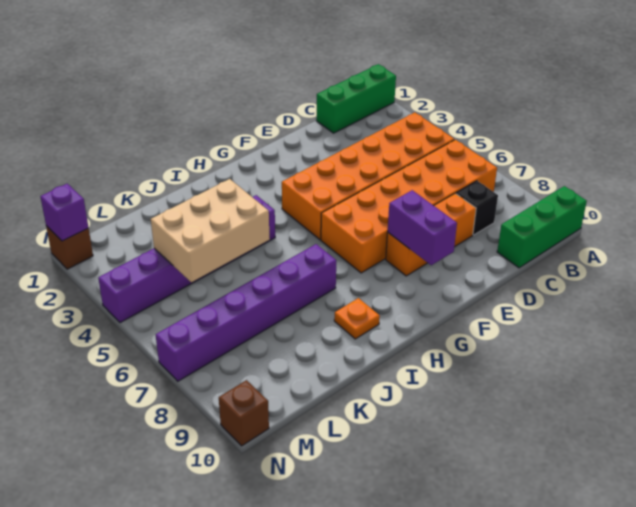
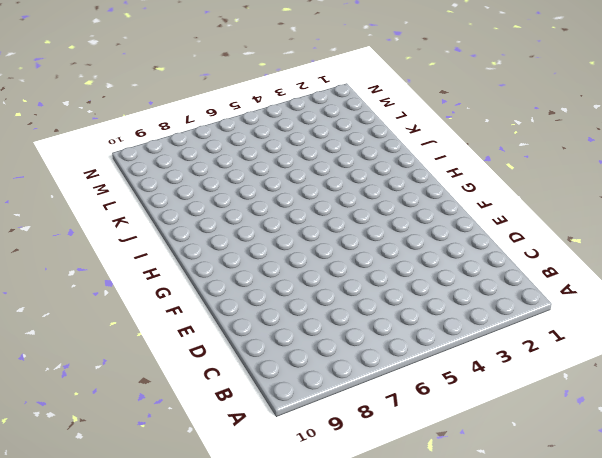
none -> green brick A1:C1 level 1
none -> green brick A10:C10 level 1
none -> orange brick B4:G5 level 1

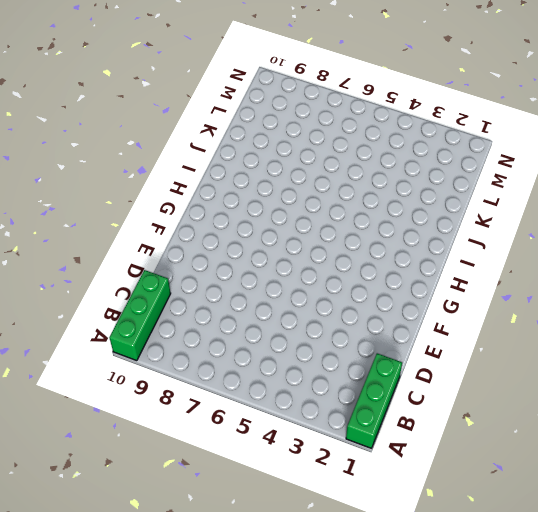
none -> orange brick B4:G5 level 1
none -> orange brick B6:G7 level 1
none -> black brick C8 level 1

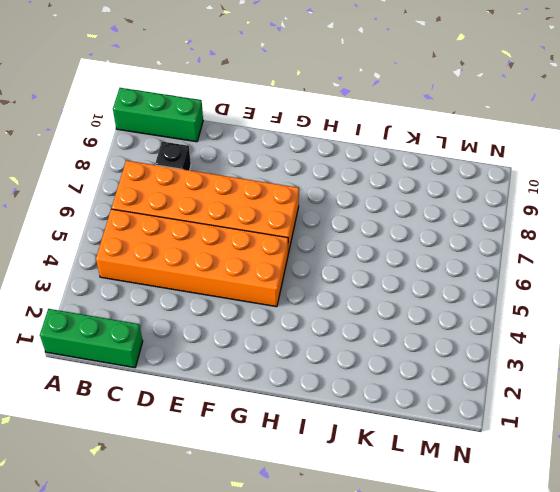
none -> orange brick D8:F8 level 1
none -> purple brick I4:N4 level 1
none -> purple brick I7:N7 level 1

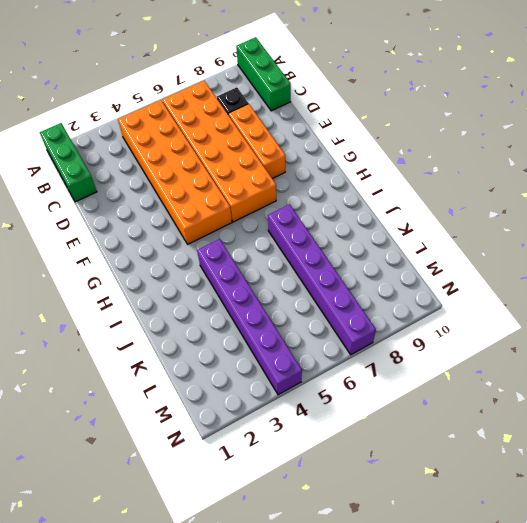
none -> orange plate I9 level 1
none -> brown brick N1 level 1
none -> brown brick N10 level 1

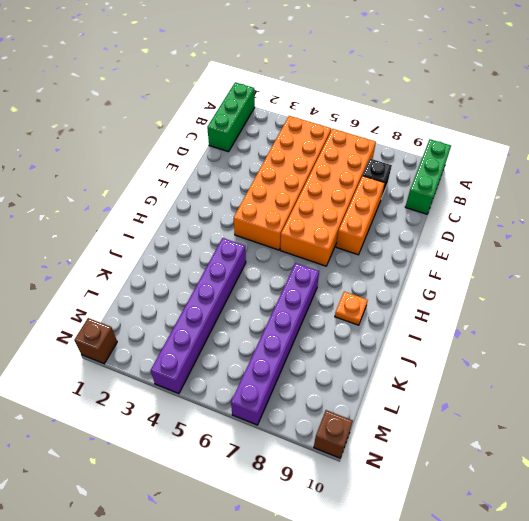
none -> purple brick F8:F9 level 2
none -> tan brick J4:L5 level 2
none -> purple brick N1 level 2

